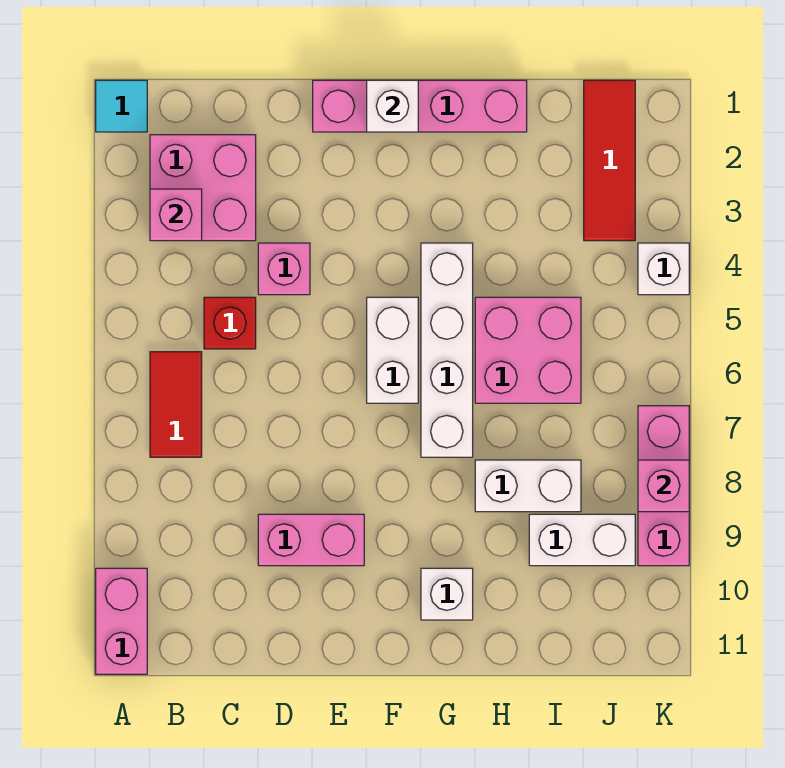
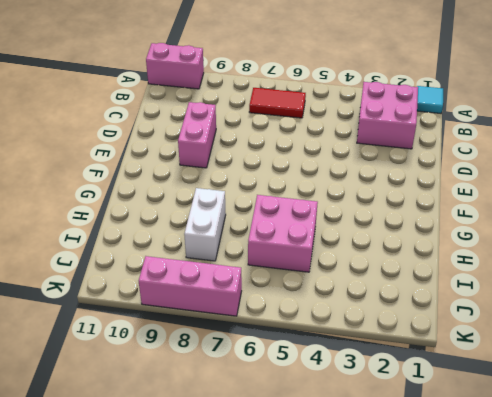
none -> red brick C5 level 1
none -> pink brick D4 level 1
none -> pink brick E1:H1 level 1

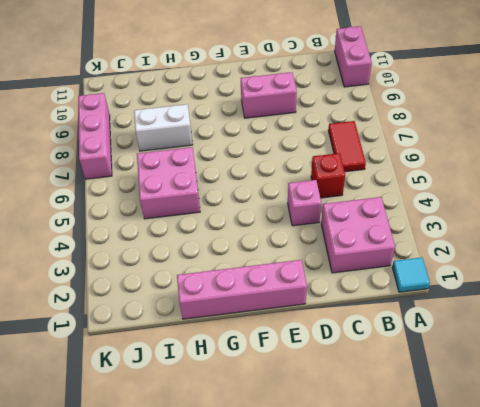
none -> white brick F5:F6 level 1
none -> white brick G4:G7 level 1
none -> white brick G10 level 1

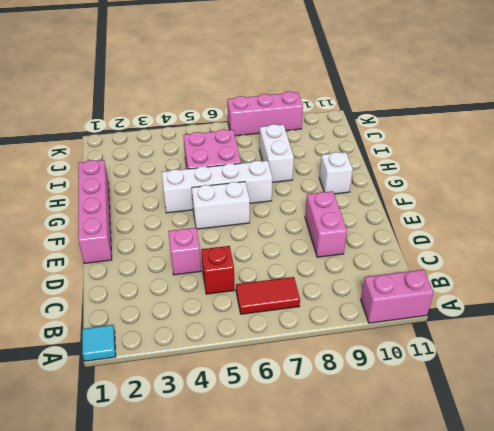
none -> pink brick B2:C3 level 1
none -> white brick I9:J9 level 1
none -> red tile J1:J3 level 1

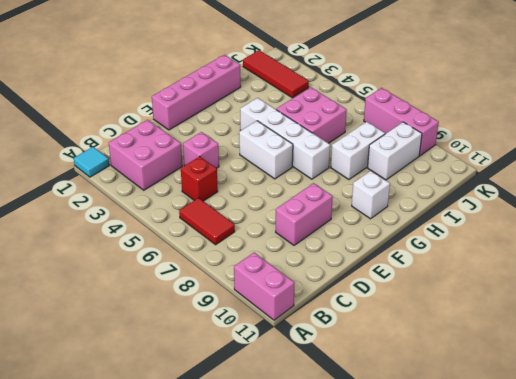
none -> white brick K4 level 1
none -> pink brick B3 level 2
none -> white brick F1 level 2

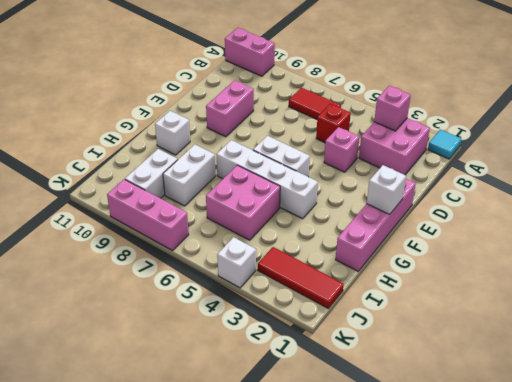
none -> pink brick K8 level 2

